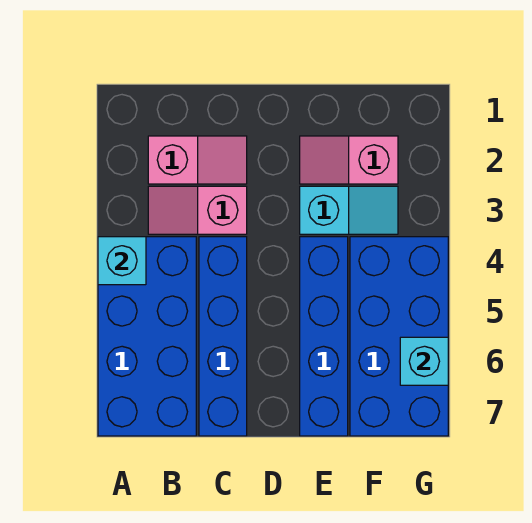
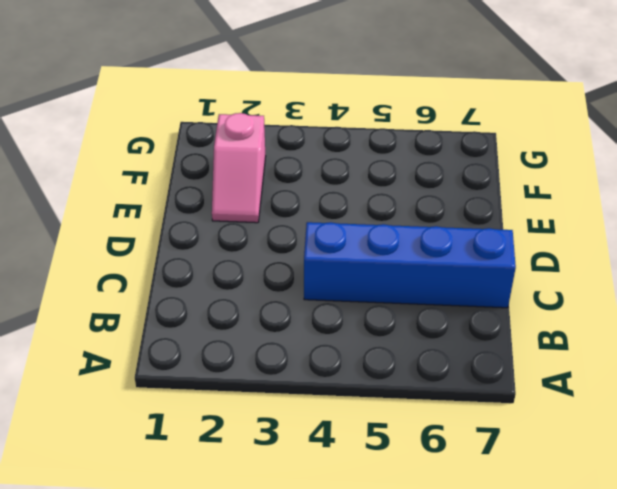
none -> blue brick A4:B7 level 1
none -> pink slope B2:C2 level 1 top B

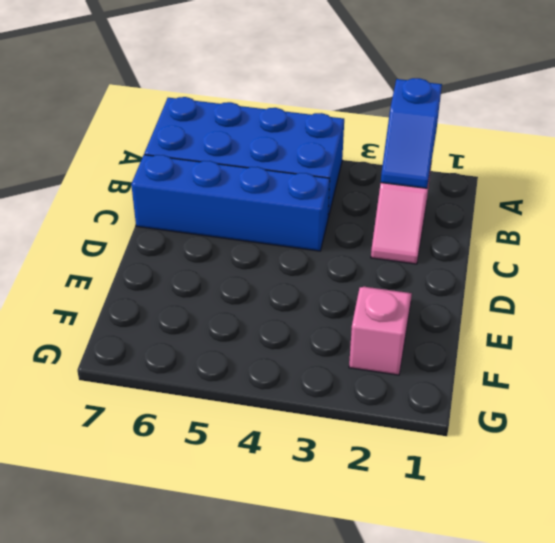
blue slope A2:B2 level 2 top A -> none
none -> pink slope B3:C3 level 1 top C
none -> cyan slope E3:F3 level 1 top E

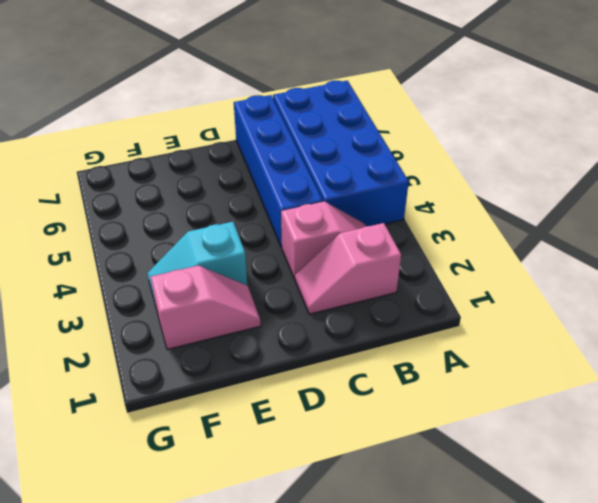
none -> blue brick E4:E7 level 1
none -> blue brick F4:G7 level 1

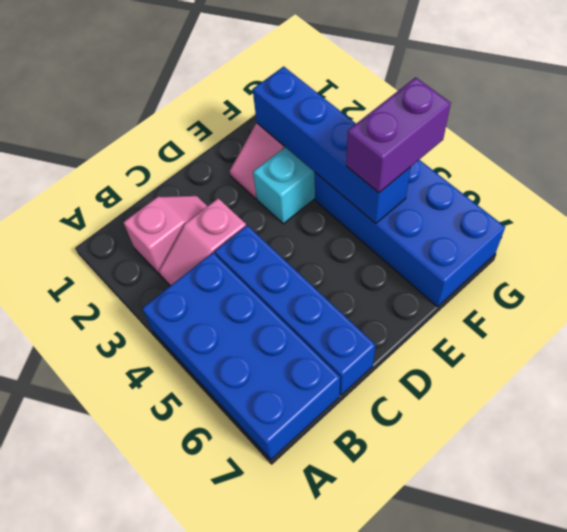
blue brick F2:F5 level 2 -> blue brick E4:E7 level 1
purple brick F5:G5 level 3 -> none
none -> cyan brick A4 level 2
none -> cyan brick G6 level 2

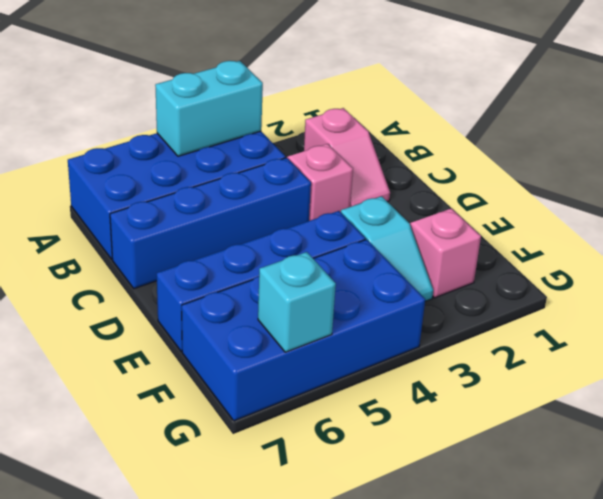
cyan brick A4:A5 level 2 -> cyan brick A4 level 2

